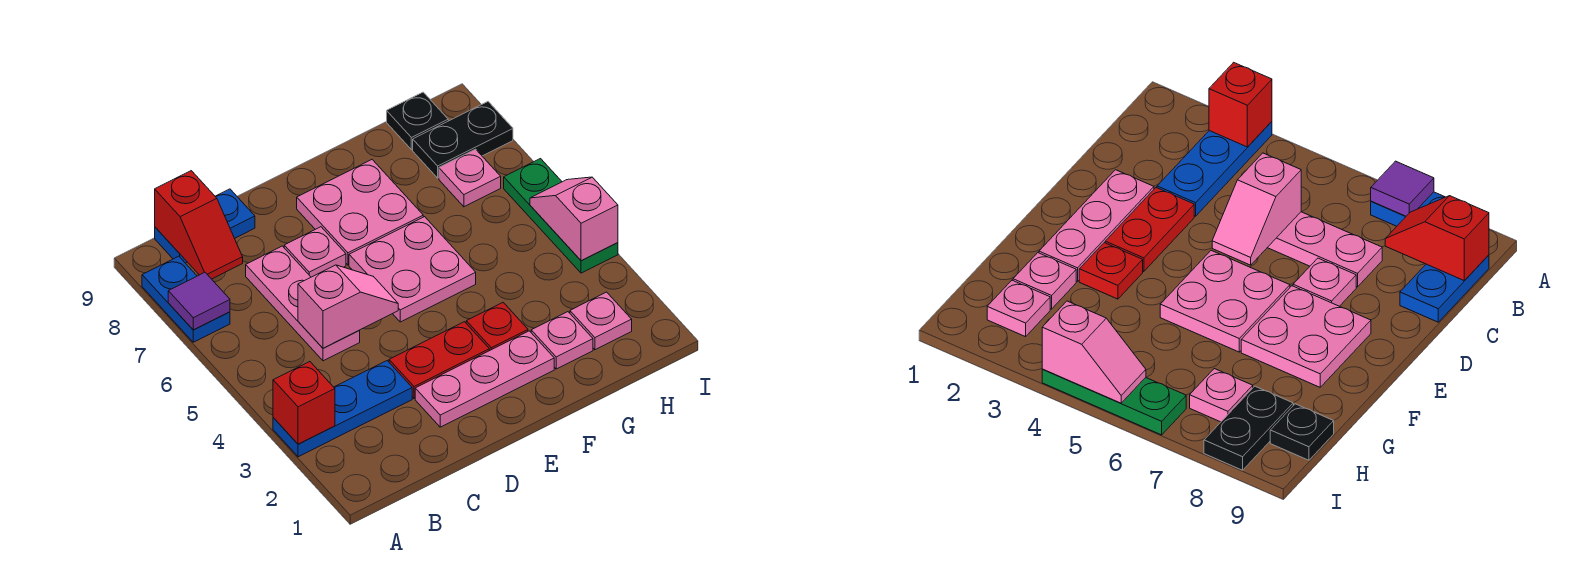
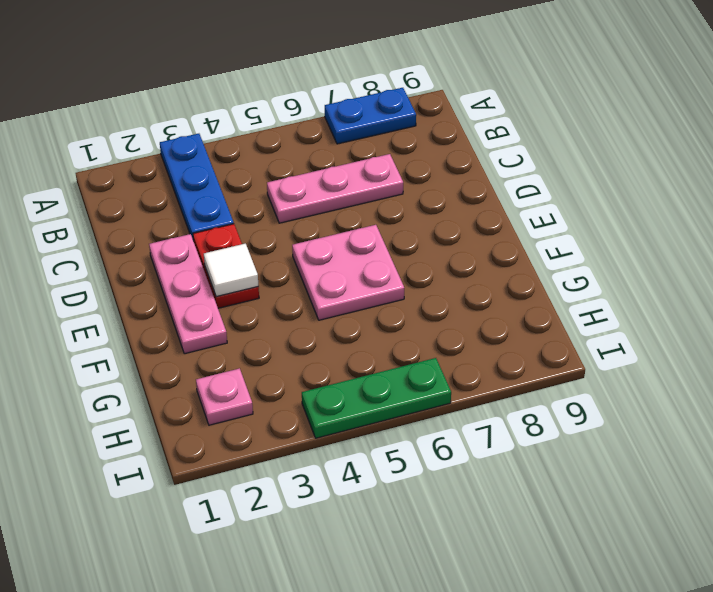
white tile E3 level 2 -> none
none -> blue plate B9:C9 level 1
none -> pink plate D7 level 1
none -> pink plate E7:F8 level 1

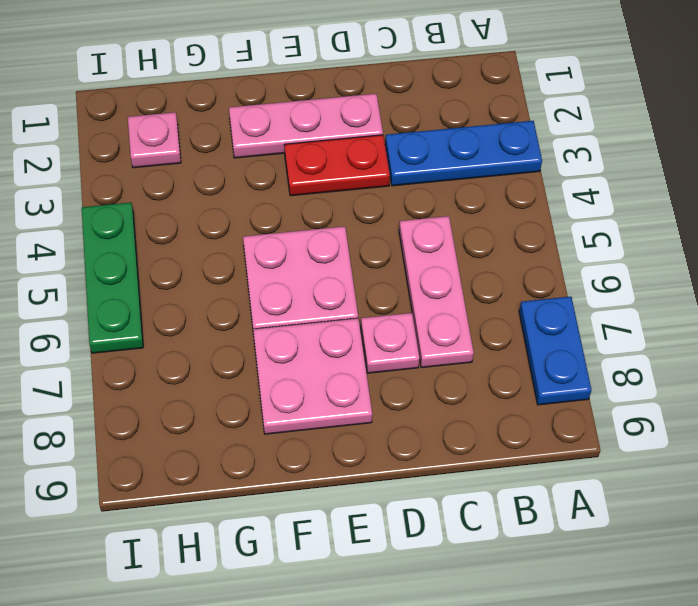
none -> blue plate B9:C9 level 1
none -> red plate F3 level 1
none -> pink plate G2 level 1

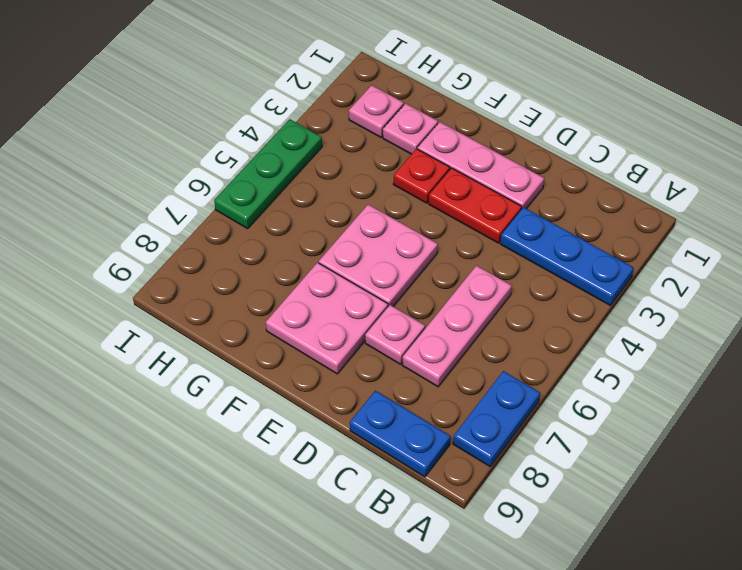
none -> pink plate H7 level 1
none -> black plate H8:I8 level 1
none -> black plate H9 level 1

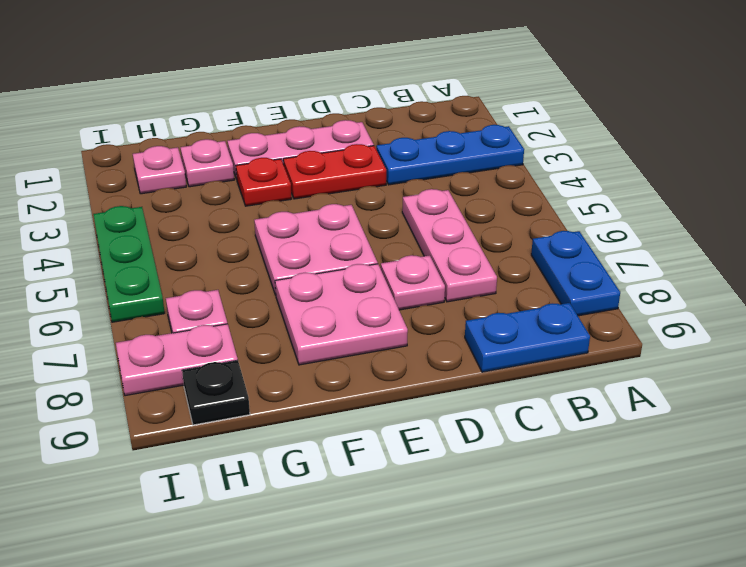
pink plate H8:I8 level 1 -> black plate H8:I8 level 1
none -> red brick A3 level 2
none -> purple tile A7 level 2
none -> red slope B8:B9 level 2 top 9

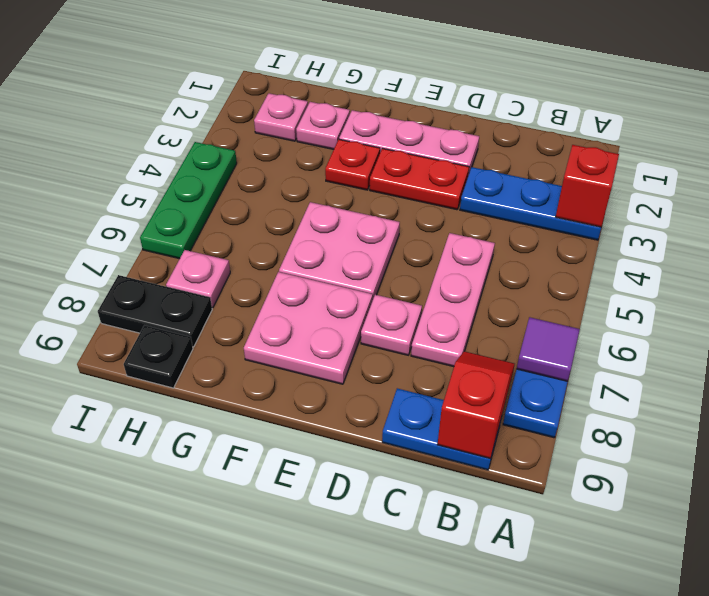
none -> pink slope C5:D5 level 2 top C
none -> pink slope I4:I5 level 2 top 4

